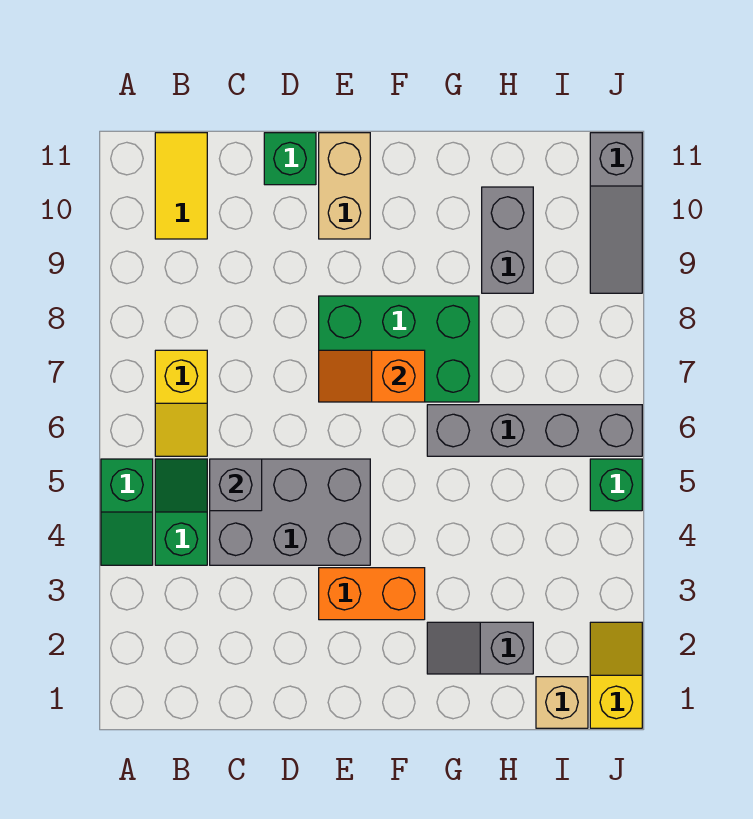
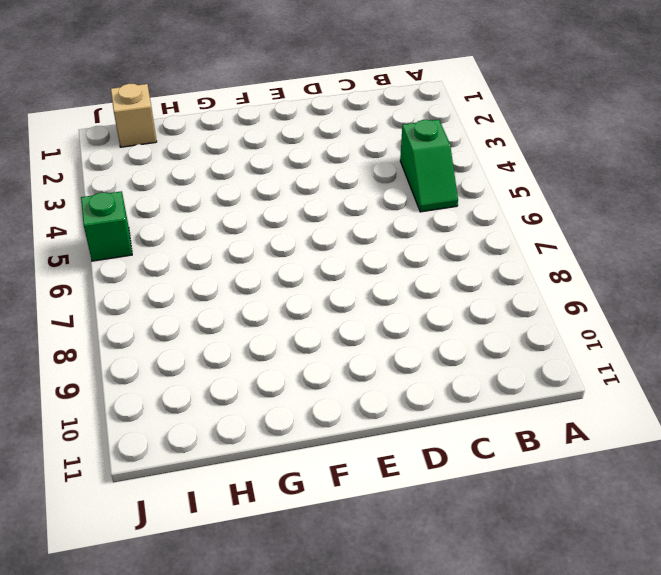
none -> green slope A4:A5 level 1 top 5
none -> yellow slope B6:B7 level 1 top 7
none -> yellow tile B10:B11 level 1

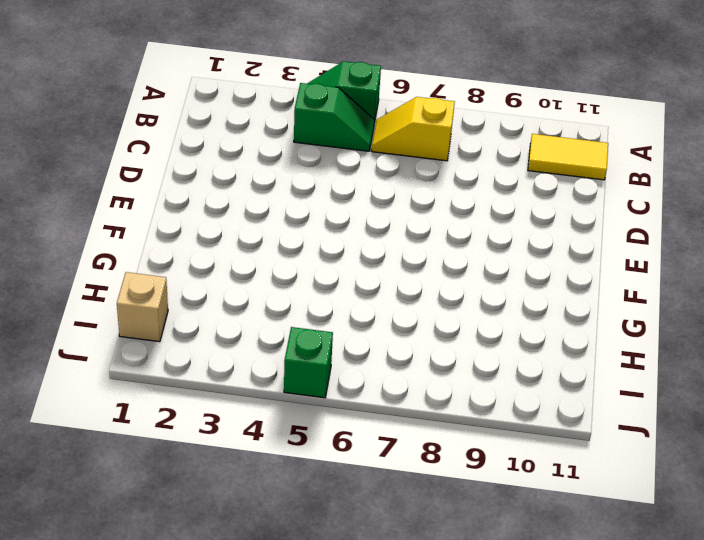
none -> grey brick C4:E5 level 1
none -> green brick D11 level 1
none -> orange brick E3:F3 level 1

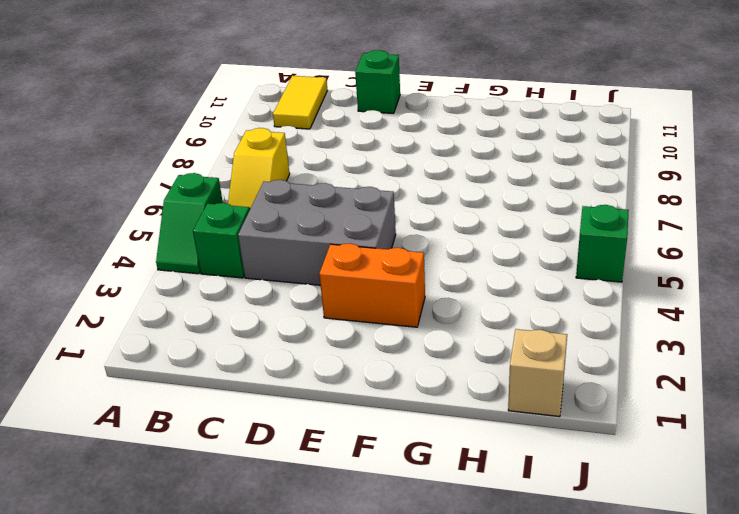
none -> green brick E7:G8 level 1
none -> tan brick E10:E11 level 1
none -> grey slope G2:H2 level 1 top H

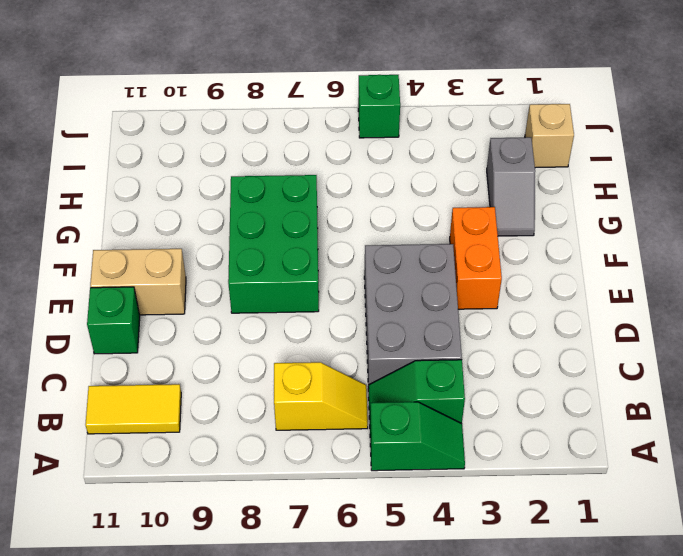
none -> grey brick G6:J6 level 1
none -> grey brick H9:H10 level 1
none -> yellow slope J1:J2 level 1 top 1

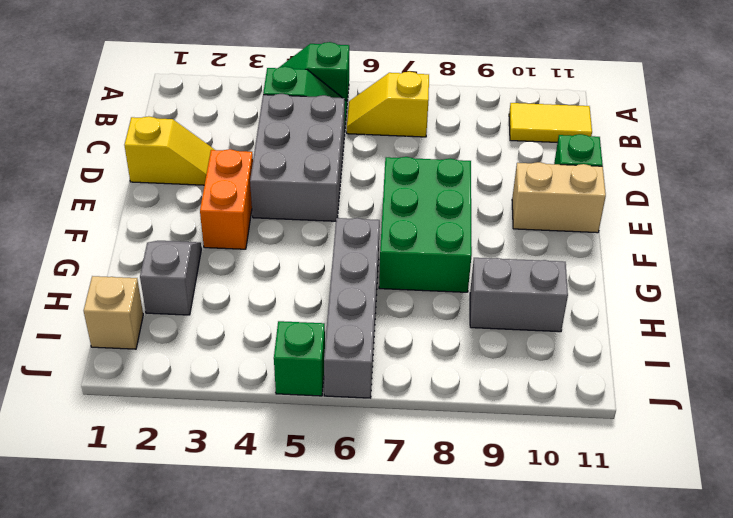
yellow slope D1:D2 level 1 top 1 -> yellow slope J1:J2 level 1 top 1
none -> grey slope J9:J11 level 1 top 11
none -> grey brick C5 level 2
none -> orange slope E7:F7 level 2 top F

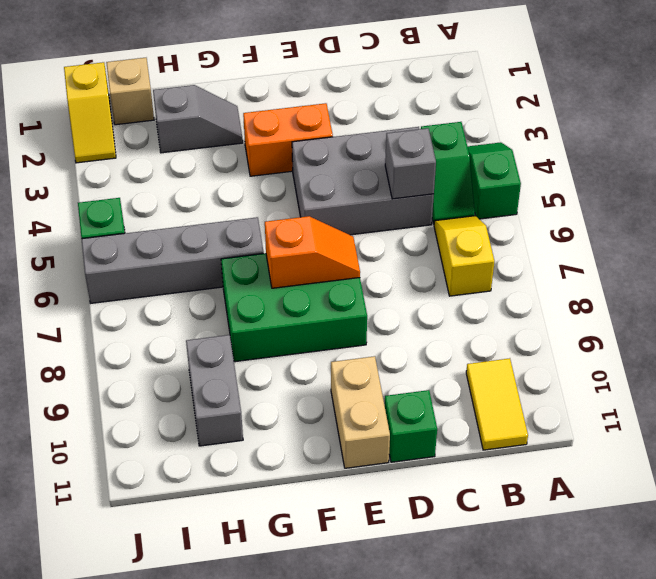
none -> grey slope J9:J11 level 1 top 11

